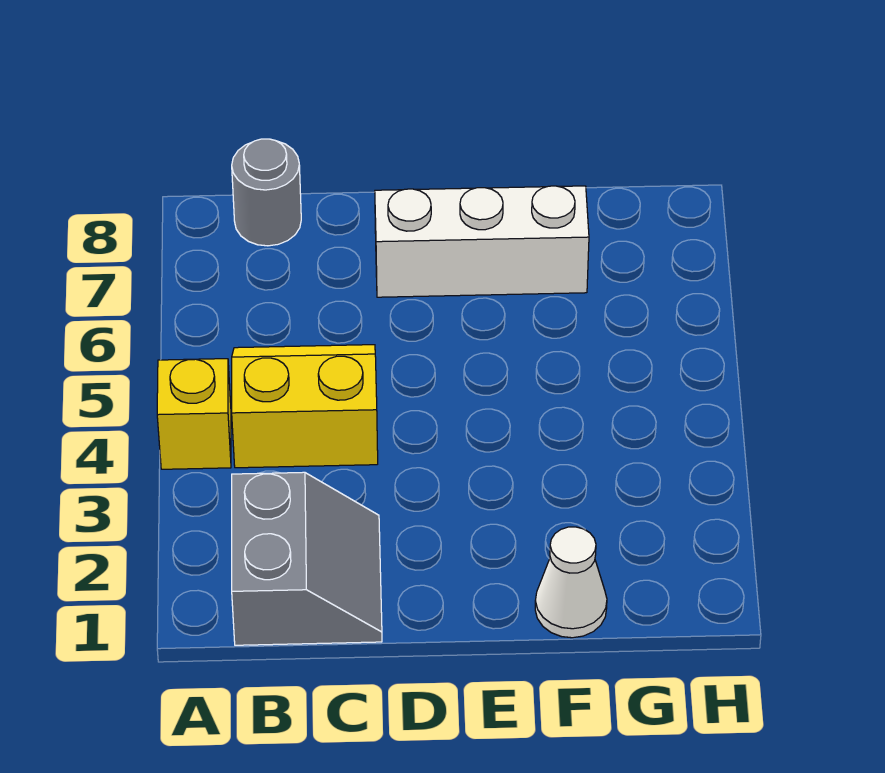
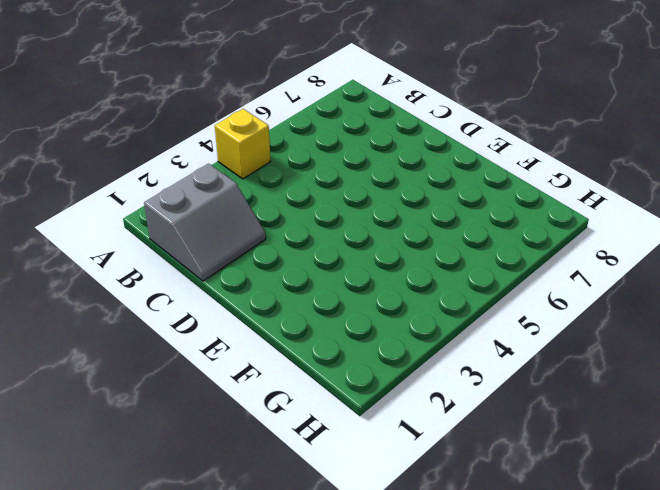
none -> yellow slope B4:C5 level 1 top 4
none -> grey round brick B8 level 1

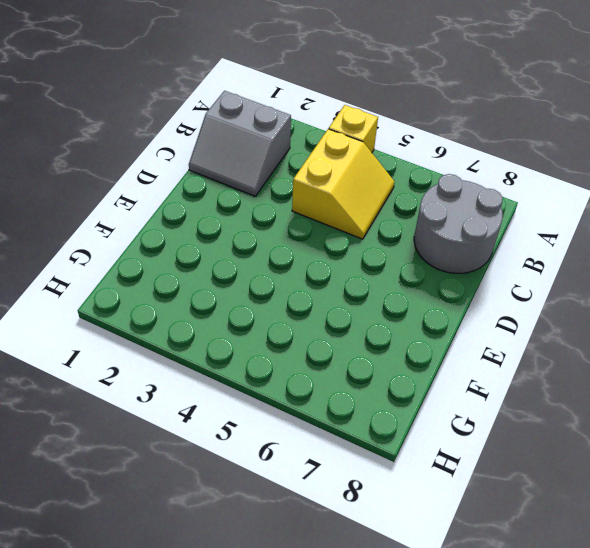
grey round brick B7:C8 level 1 -> grey round brick B8 level 1
none -> white brick D7:F7 level 1
none -> white cone F1 level 1

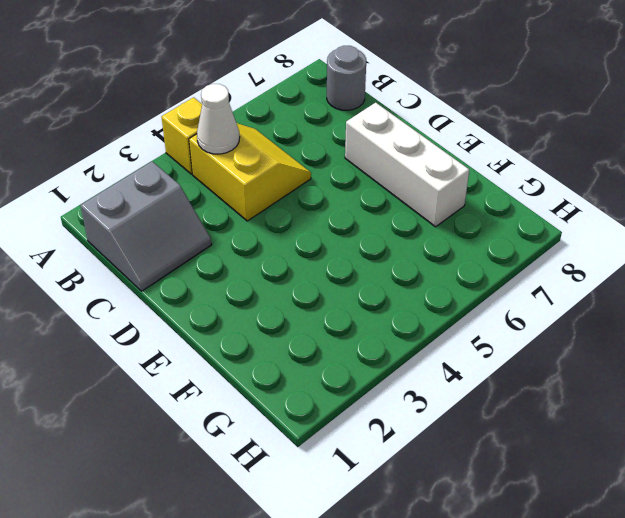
white cone B4 level 2 -> white cone F1 level 1

